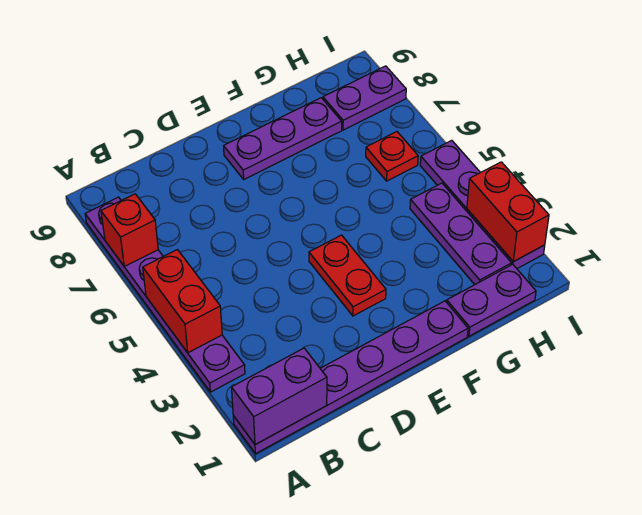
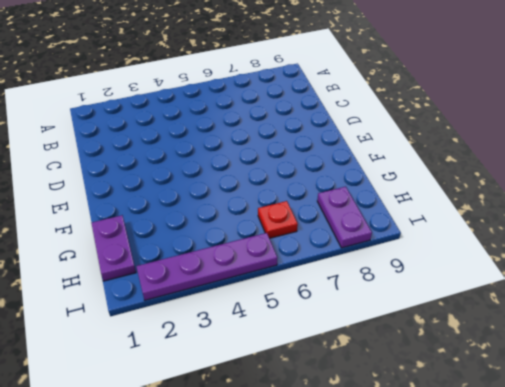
none -> purple plate A1:F1 level 1
none -> purple plate A3:A8 level 1
none -> red plate E3:E4 level 1

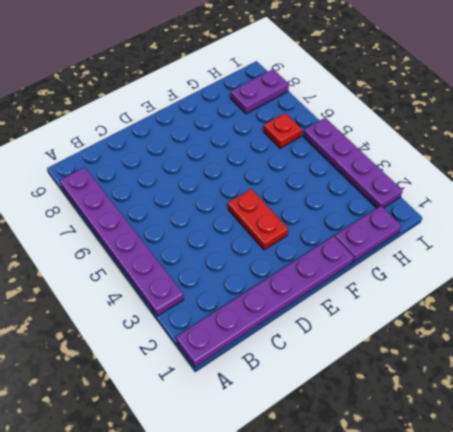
none -> purple plate E8:G8 level 1
none -> purple plate H2:H4 level 1
none -> purple brick A1:B1 level 2

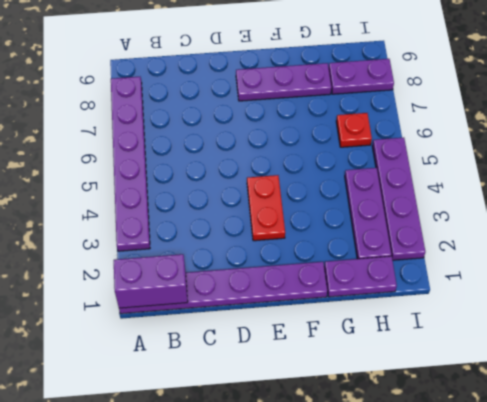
none -> red brick A4:A5 level 2
none -> red brick A7 level 2
none -> red brick I2:I3 level 2

